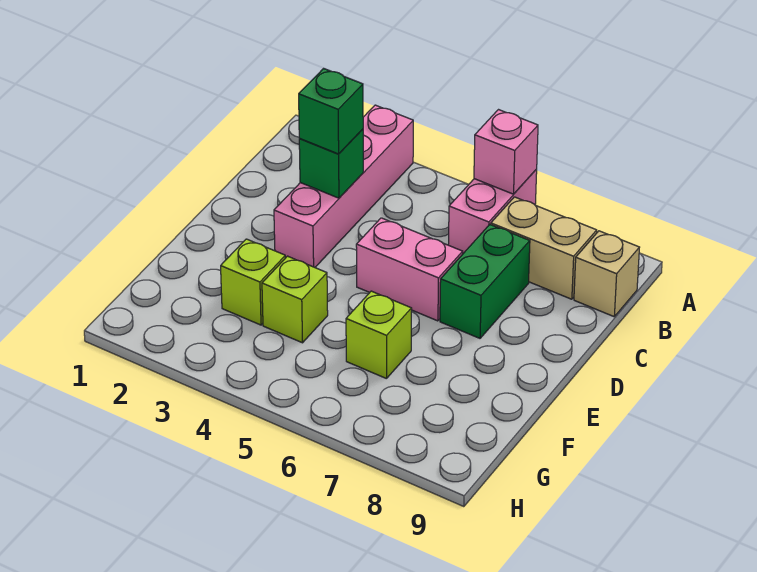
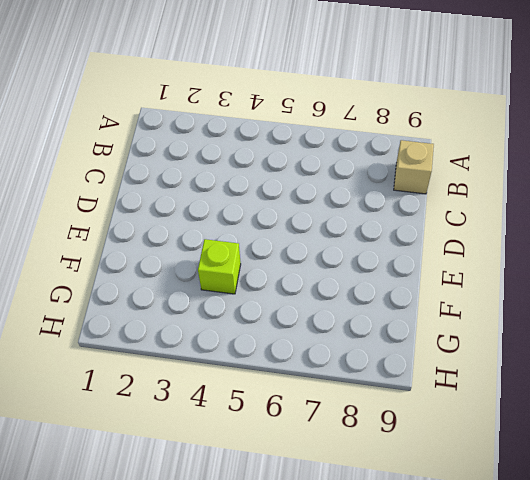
none -> pink brick A3:D3 level 1
none -> pink brick A6:B6 level 1
none -> tan brick B7:B8 level 1

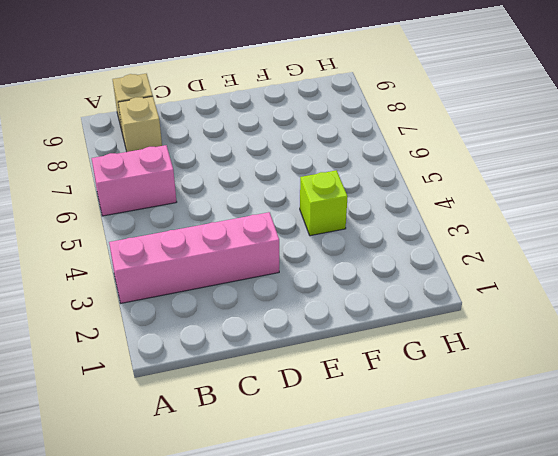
tan brick B8 level 1 -> tan brick B7:B8 level 1
none -> green brick C7:D7 level 1
none -> pink brick D5:D6 level 1
none -> lime brick F3 level 1

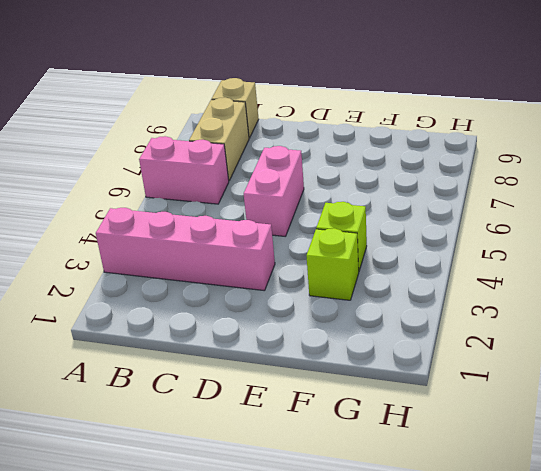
none -> green brick C7:D7 level 1
none -> lime brick F6 level 1
none -> pink brick A6 level 2

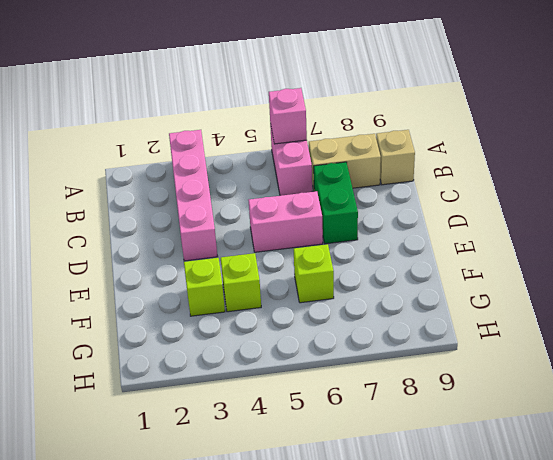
none -> green brick C3 level 2
none -> green brick C3 level 3

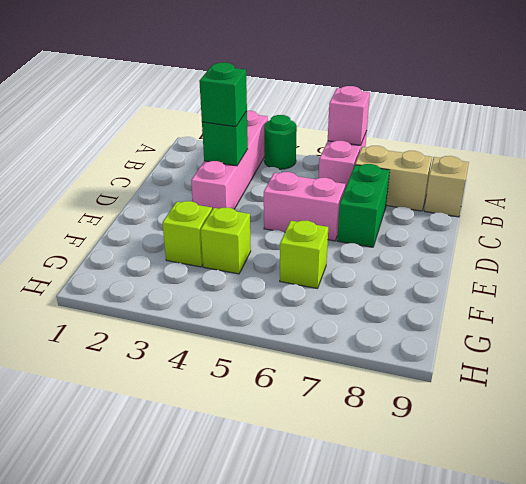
green round brick A4 level 1 -> none

